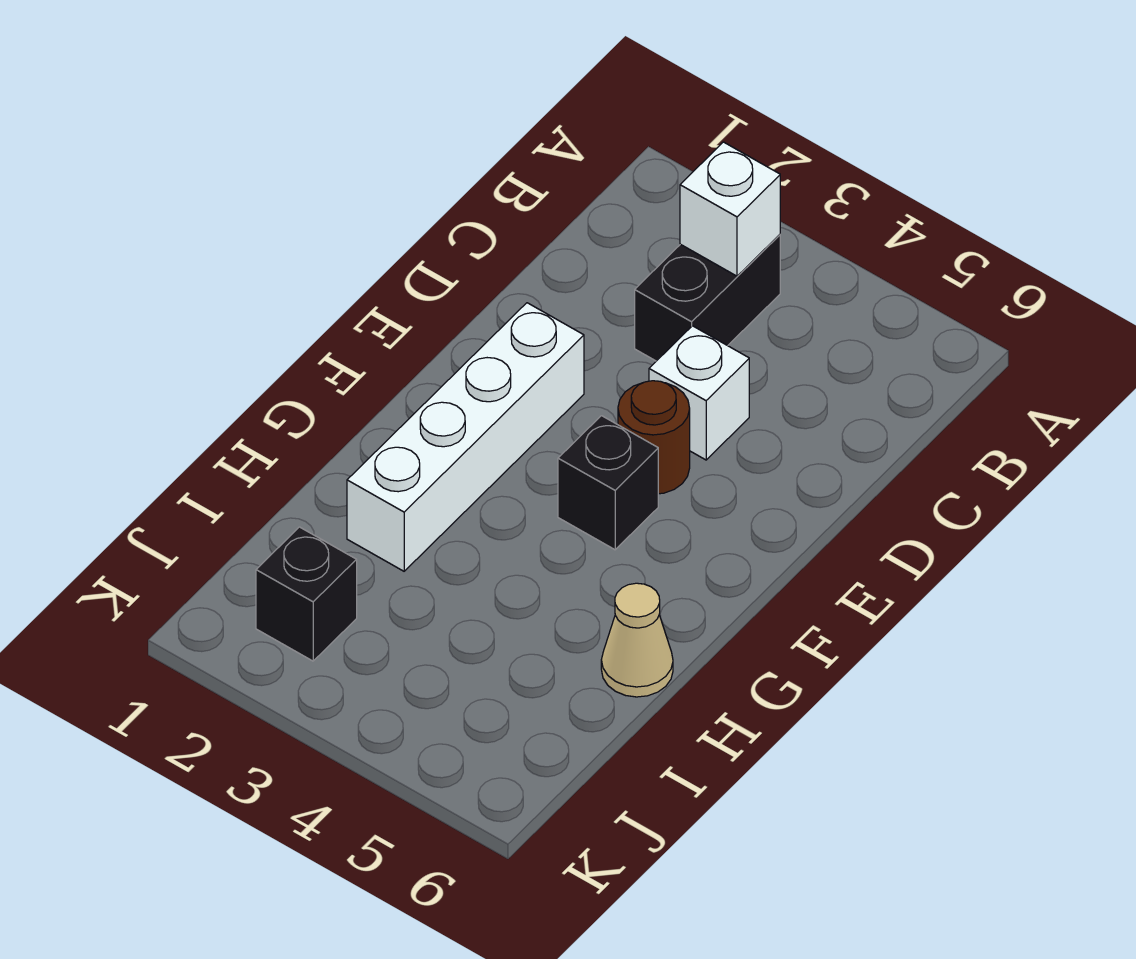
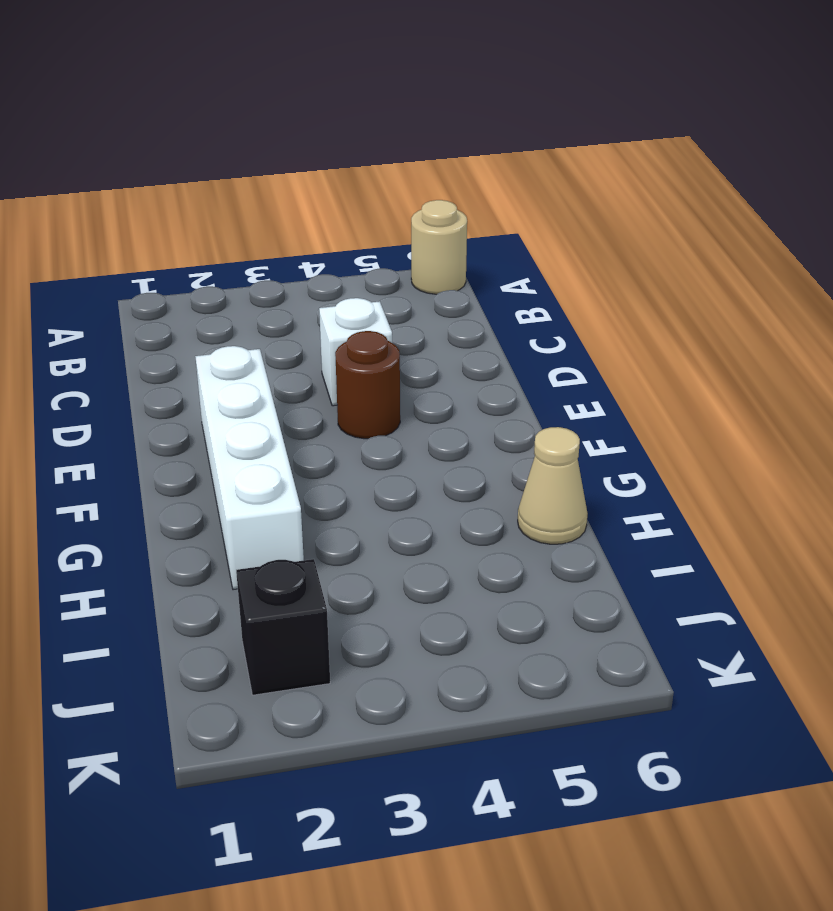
tan round brick A6 level 1 -> none
none -> black brick B3:C3 level 1
none -> black brick F4 level 1

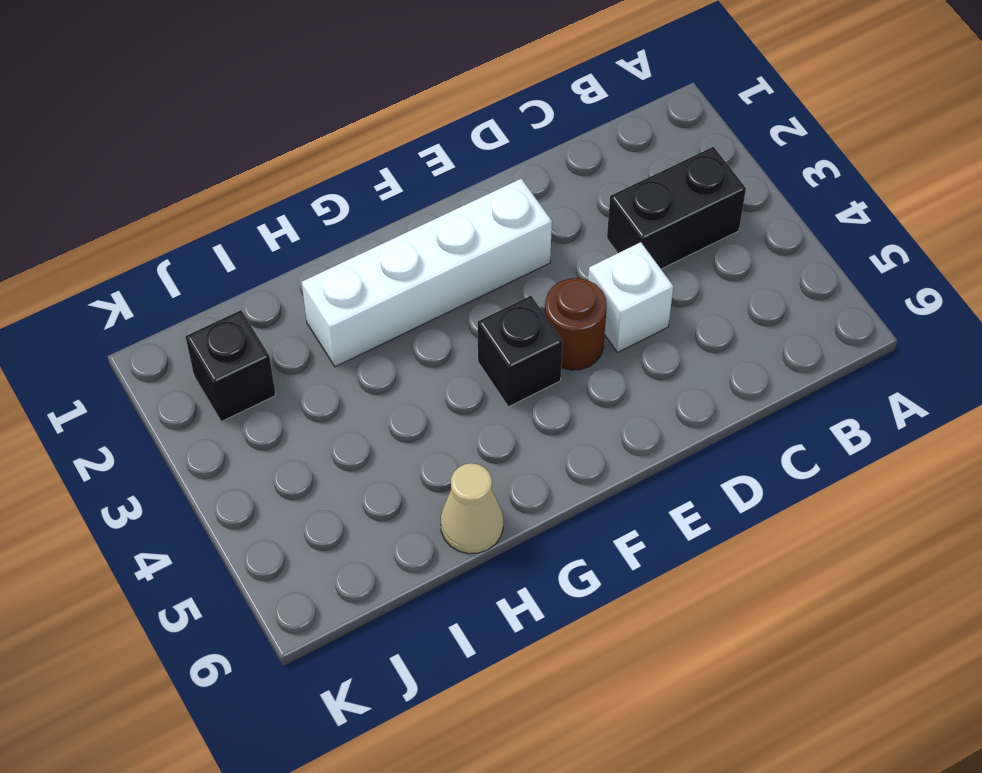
none -> white brick B3 level 2

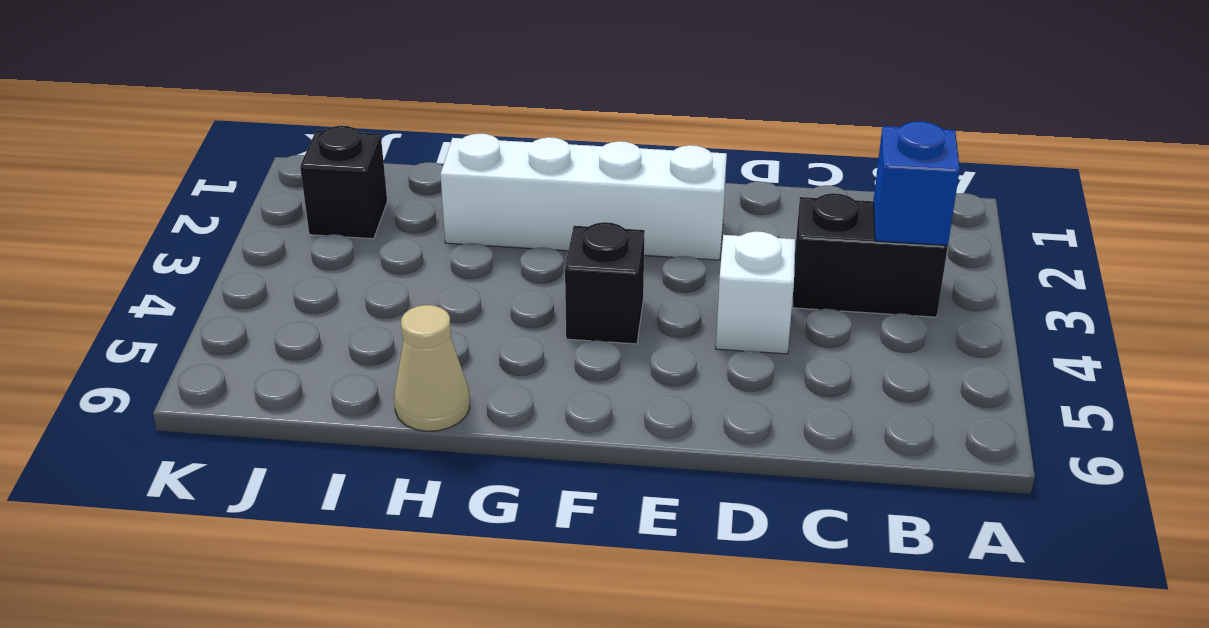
blue brick B3 level 2 -> white brick B3 level 2
none -> brown round brick E4 level 1

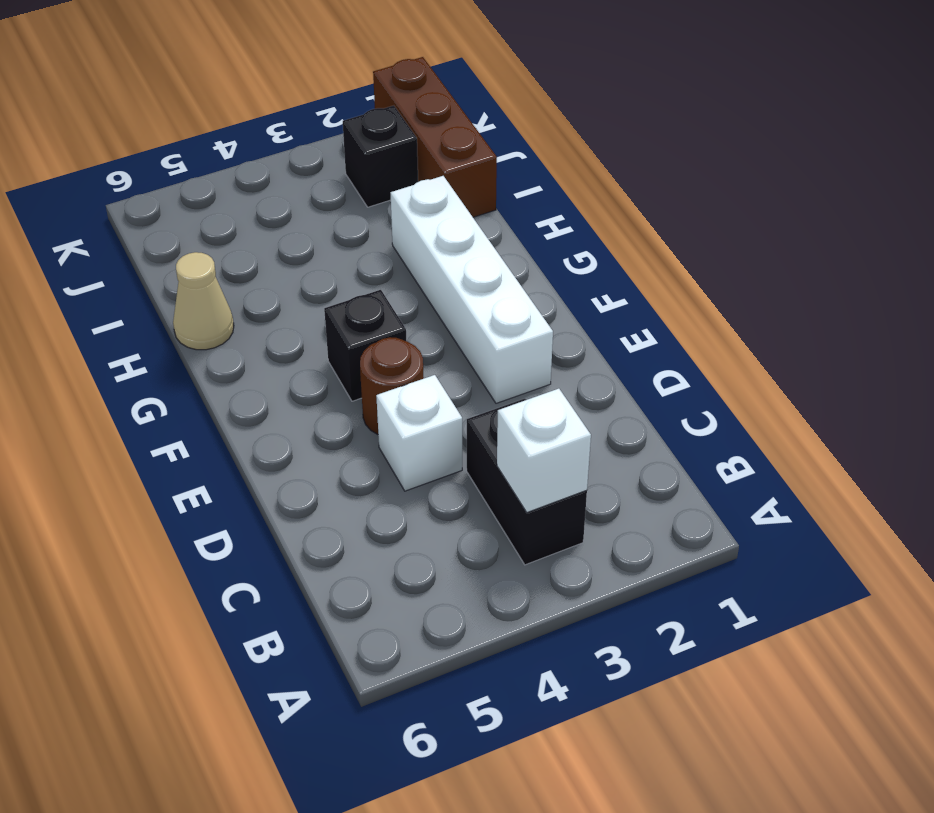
brown brick I1:K1 level 1 -> none

